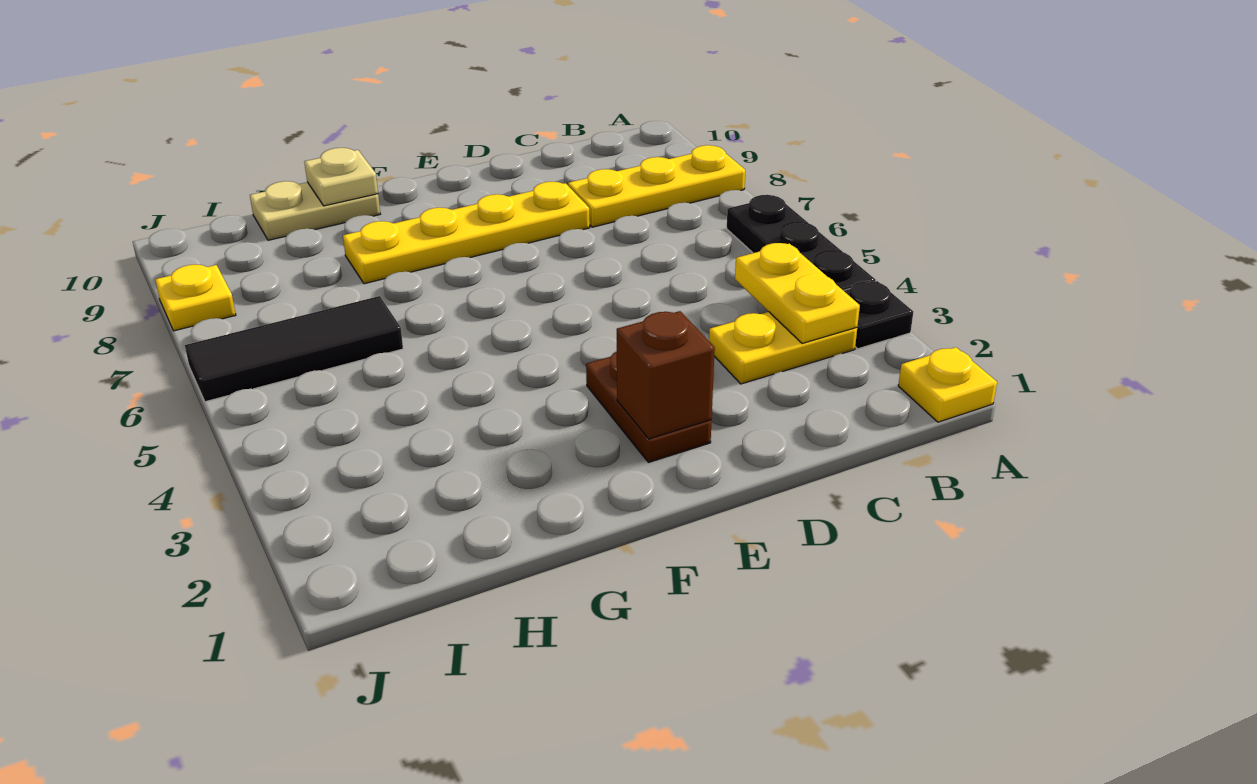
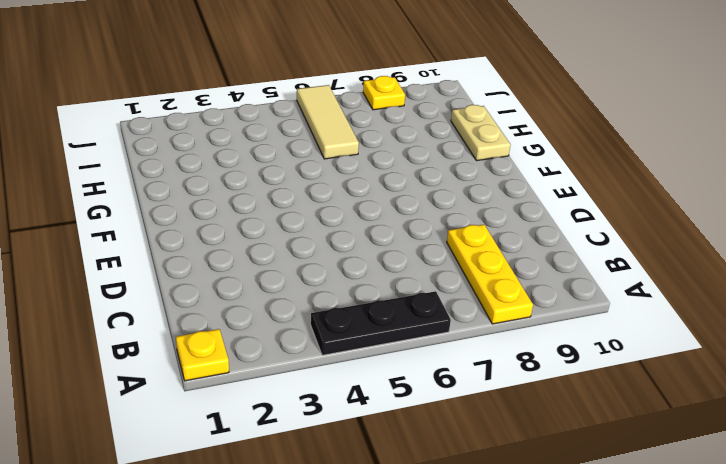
tan tile H6:J6 level 1 -> black tile H6:J6 level 1
none -> black plate A3 level 1
none -> yellow plate B3:C3 level 1
none -> yellow plate D8:G8 level 1

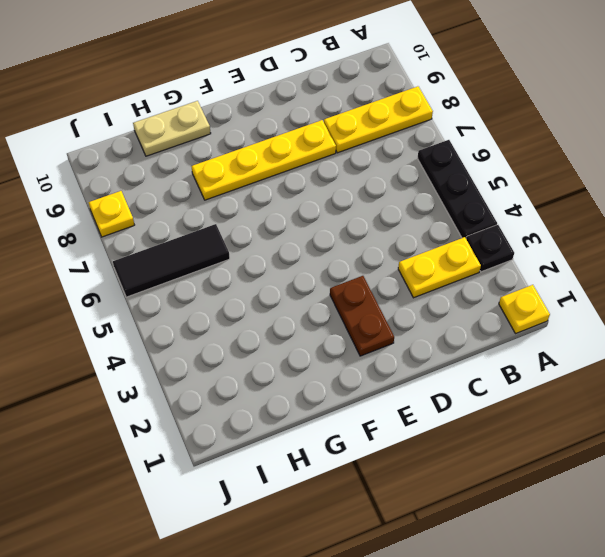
none -> yellow plate B3:B4 level 2
none -> brown brick E2 level 2
none -> tan plate G10 level 2

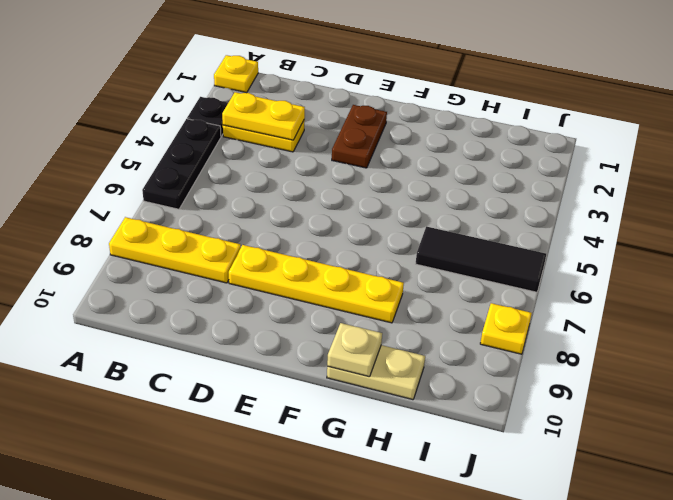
yellow plate B3:C3 level 2 -> yellow plate B3:B4 level 2
none -> brown brick E2 level 2

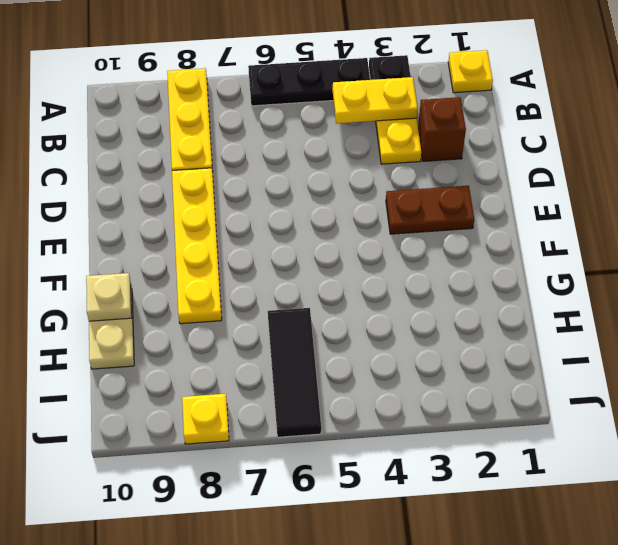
brown brick C2 level 1 -> brown brick E2 level 2

